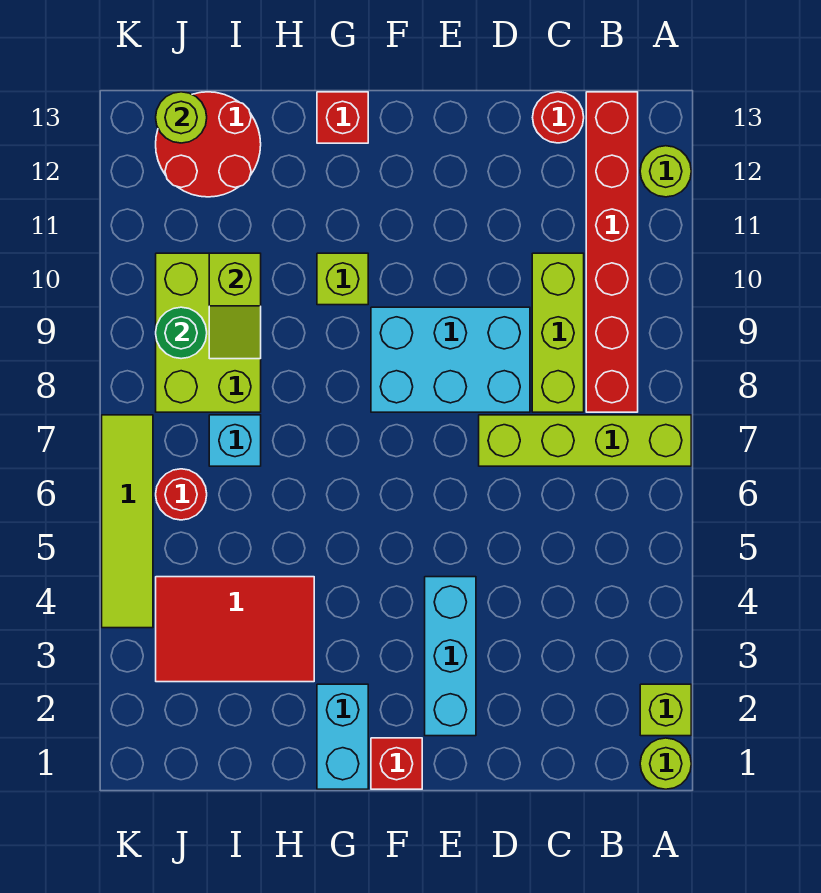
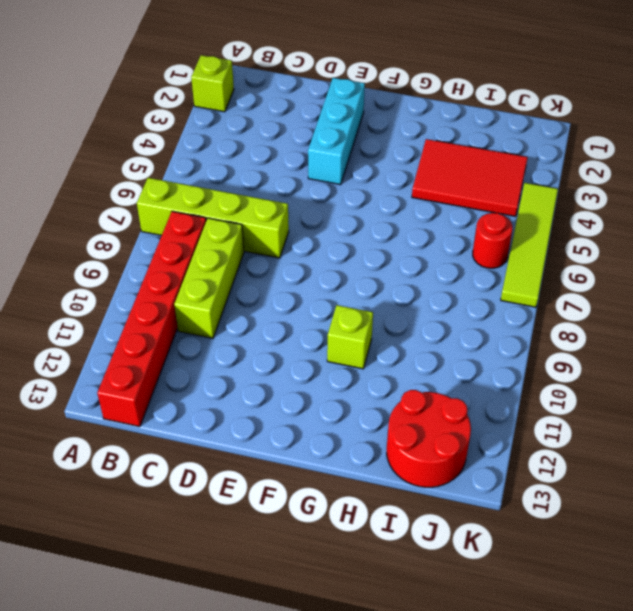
none -> lime round brick A1 level 1
none -> lime round brick A12 level 1
none -> red round brick C13 level 1

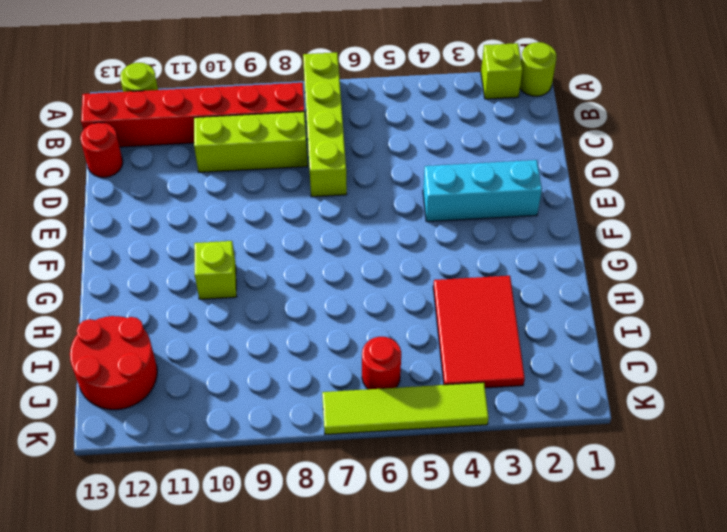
none -> cyan brick D8:F9 level 1
none -> red brick F1 level 1
none -> cyan brick G1:G2 level 1

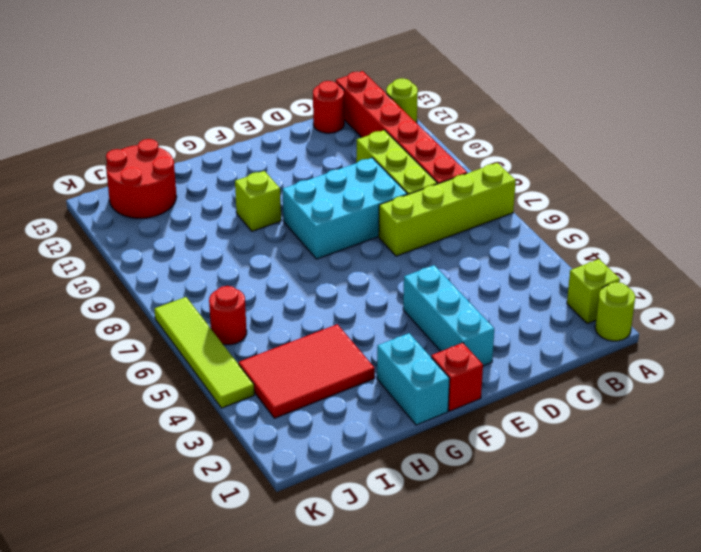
none -> red brick G13 level 1
none -> cyan brick I7 level 1
none -> lime brick I8:J10 level 1

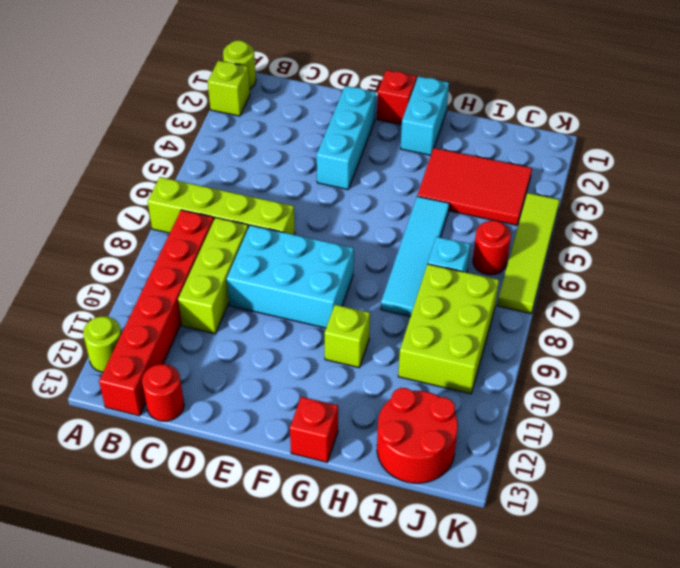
cyan tile H5:H8 level 1 -> none
none -> lime slope I9:I10 level 2 top 10
none -> green round brick J9 level 2
none -> lime round brick J13 level 2

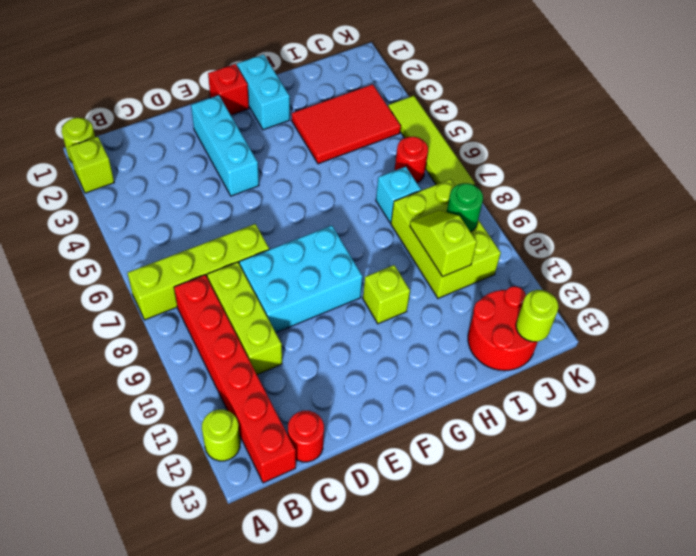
none -> red brick G13 level 1

